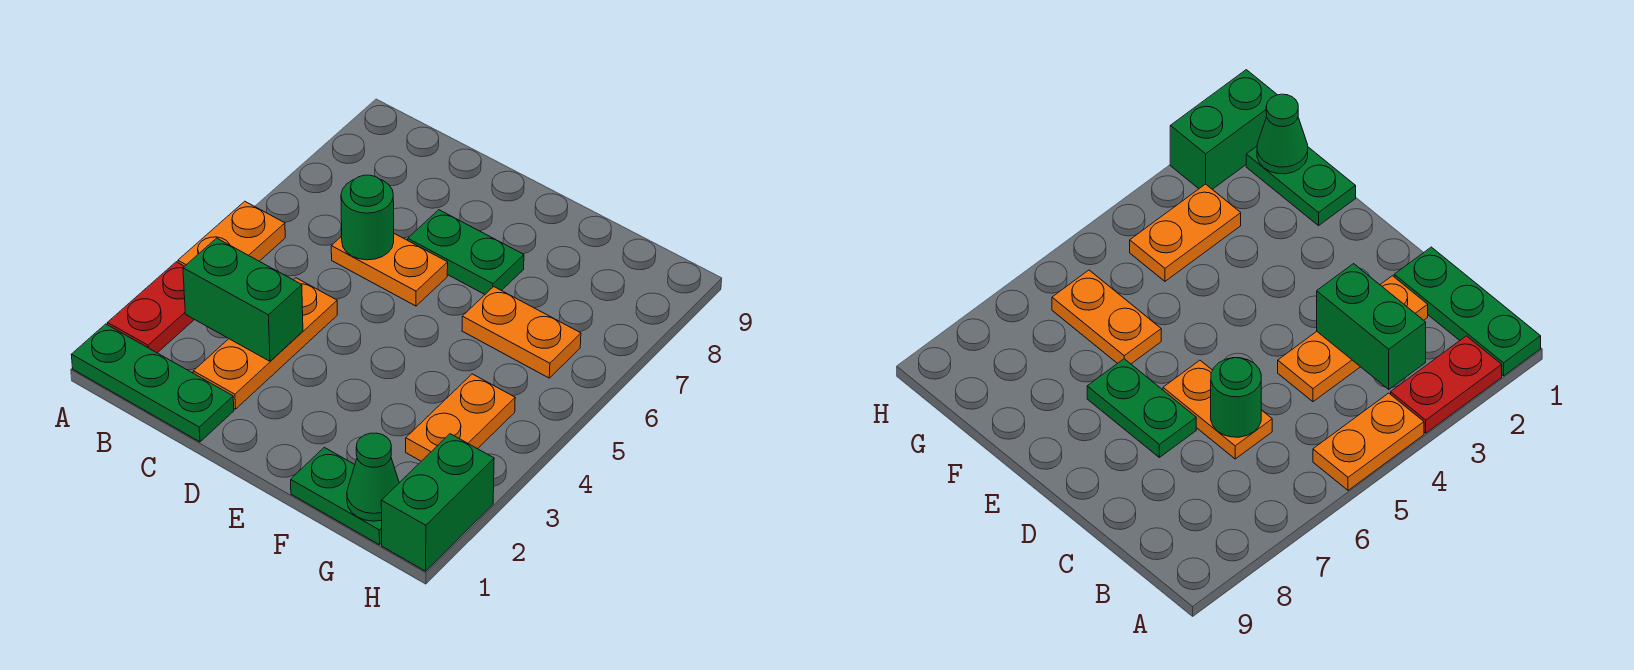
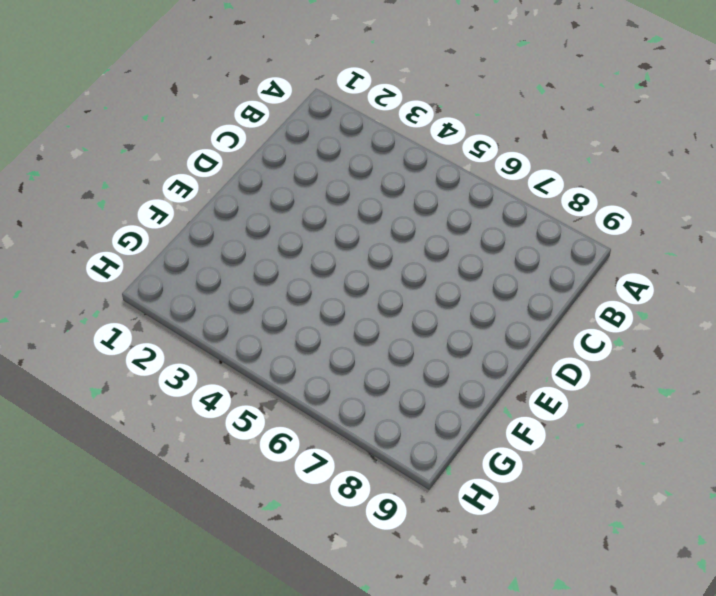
none -> green plate A1:C1 level 1
none -> red plate A2:A3 level 1
none -> orange plate A4:A5 level 1

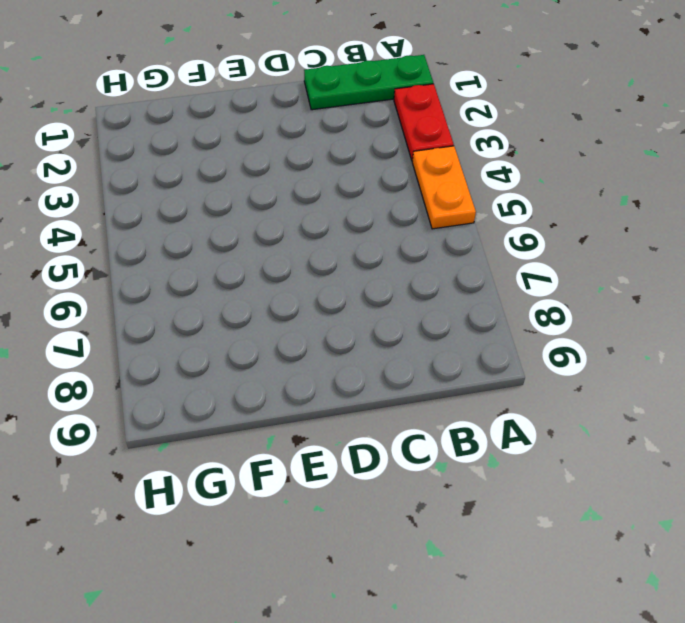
none -> orange plate C2:C4 level 1
none -> orange plate C6:D6 level 1
none -> green plate D7:E7 level 1

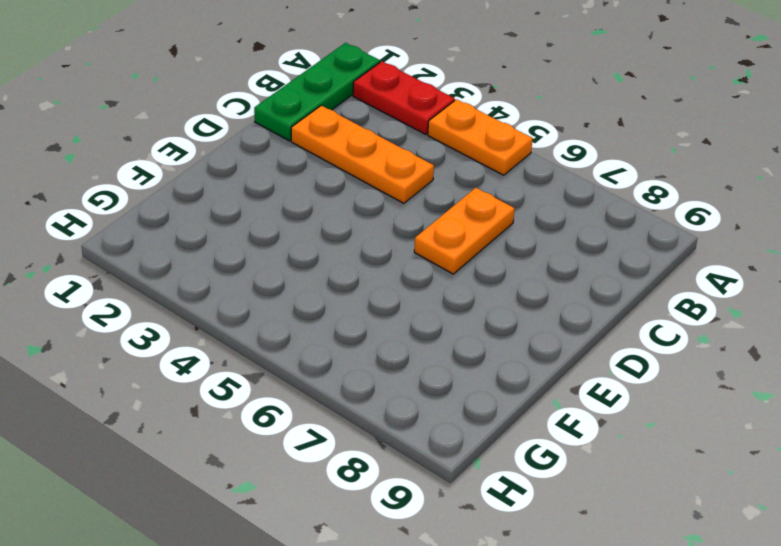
none -> green plate D7:E7 level 1
none -> green plate F1:G1 level 1
none -> orange plate F6:G6 level 1

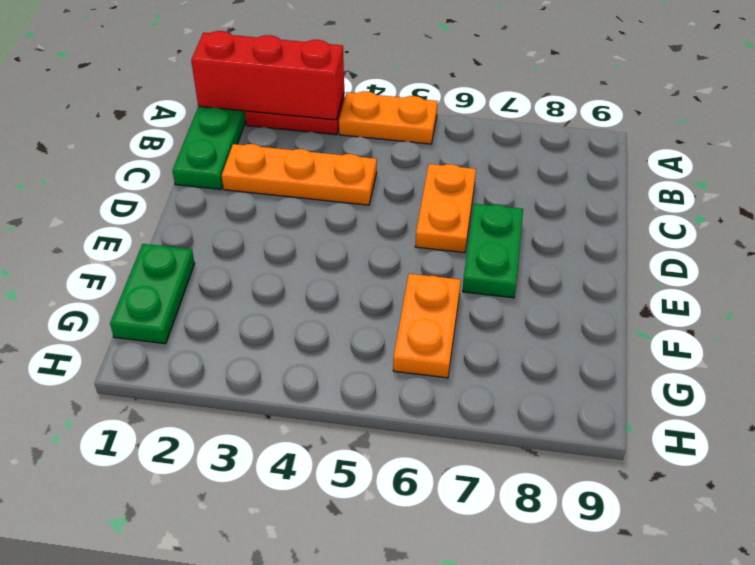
red brick A1:A3 level 2 -> none
none -> orange plate G3:G4 level 1
none -> green brick H1:H2 level 1
none -> green brick B3:C3 level 2

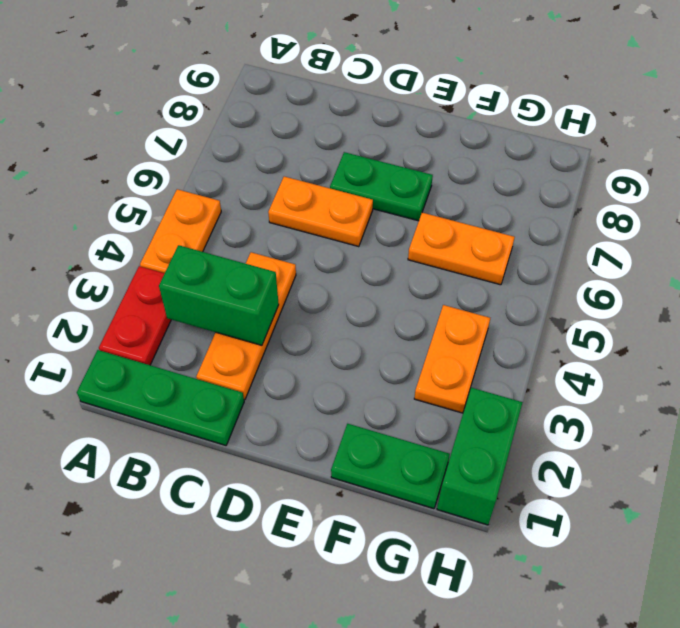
none -> green round brick C6 level 2
none -> green cone G1 level 2

